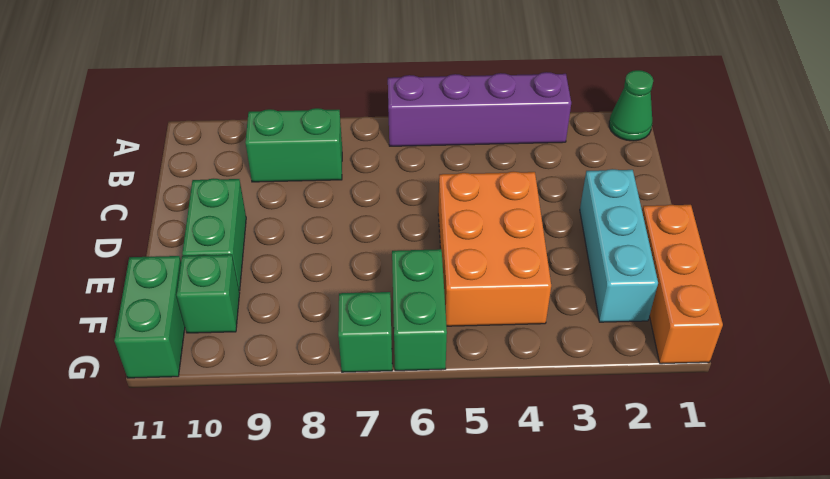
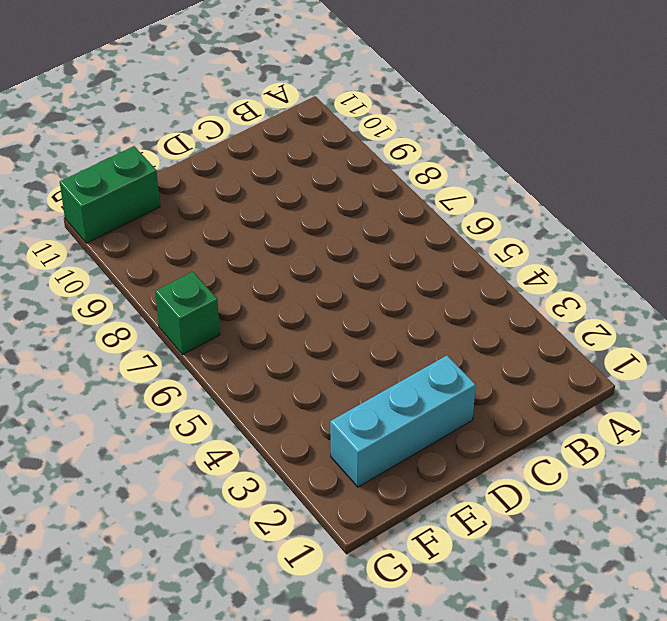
none -> green cone A1 level 1
none -> purple brick A3:A6 level 1

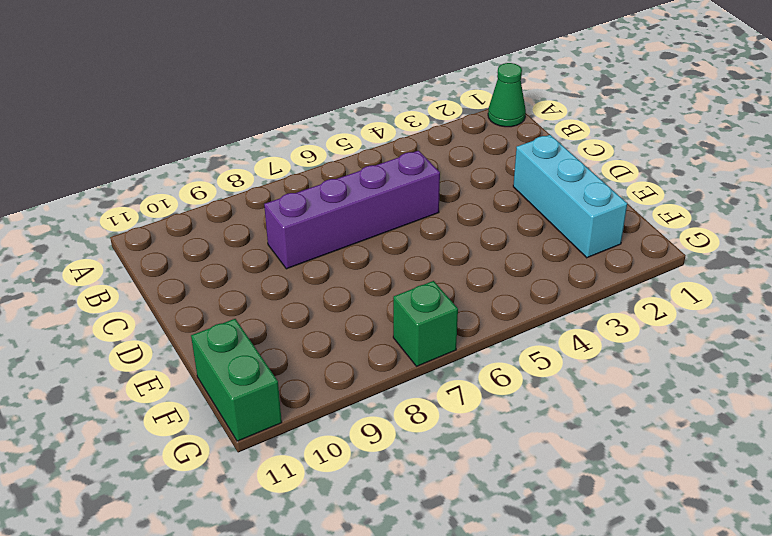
purple brick C5:C8 level 1 -> purple brick A3:A6 level 1
none -> green brick B8:B9 level 1
none -> orange brick D4:F5 level 1

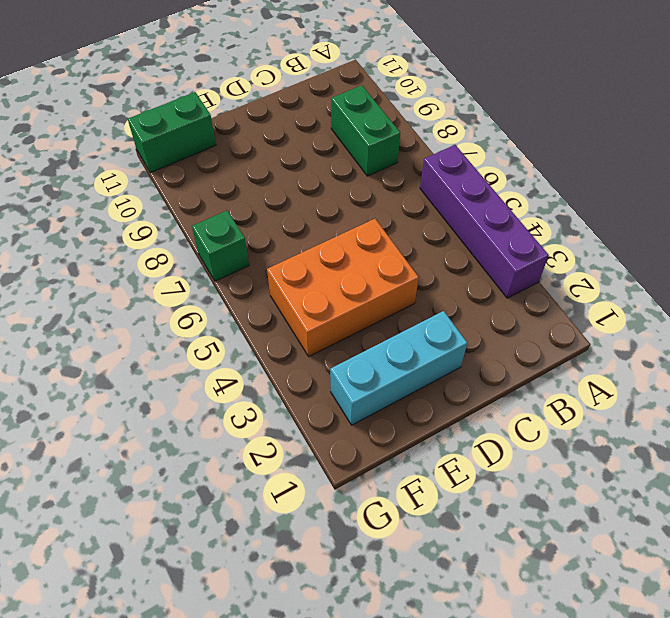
none -> green cone A1 level 1
none -> green brick D10:E10 level 1

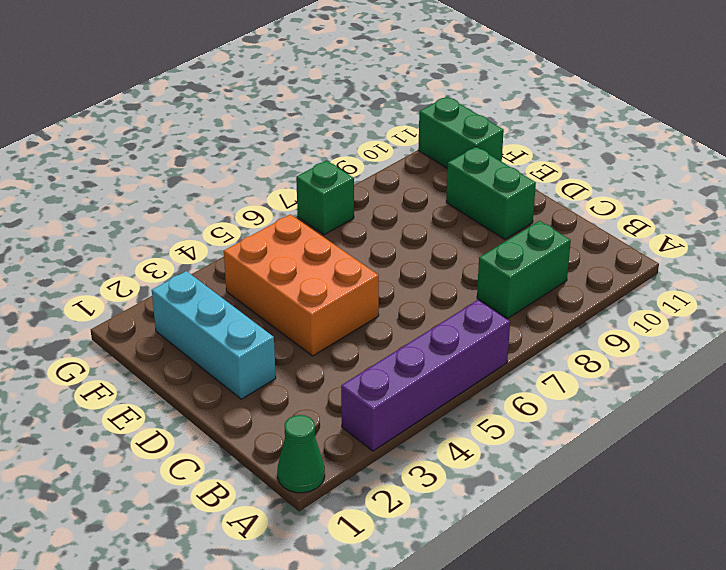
none -> orange brick E1:G1 level 1
none -> green brick F6:G6 level 1

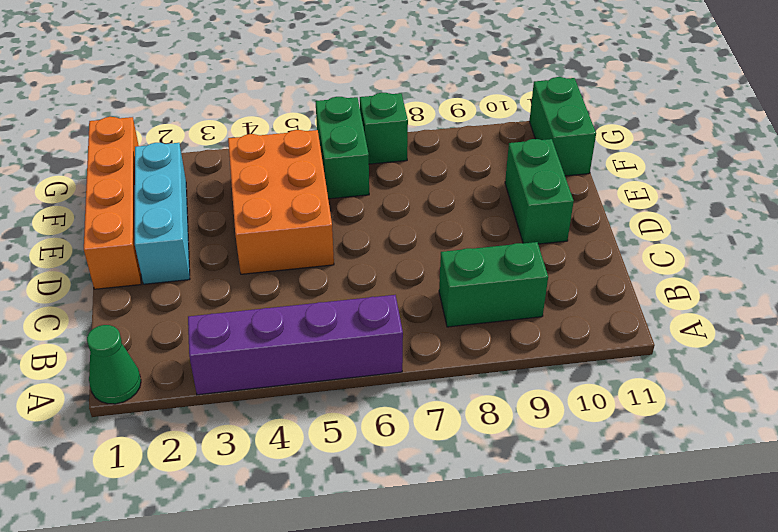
orange brick D1:G1 level 1 -> orange brick E1:G1 level 1
none -> green brick F10 level 1

